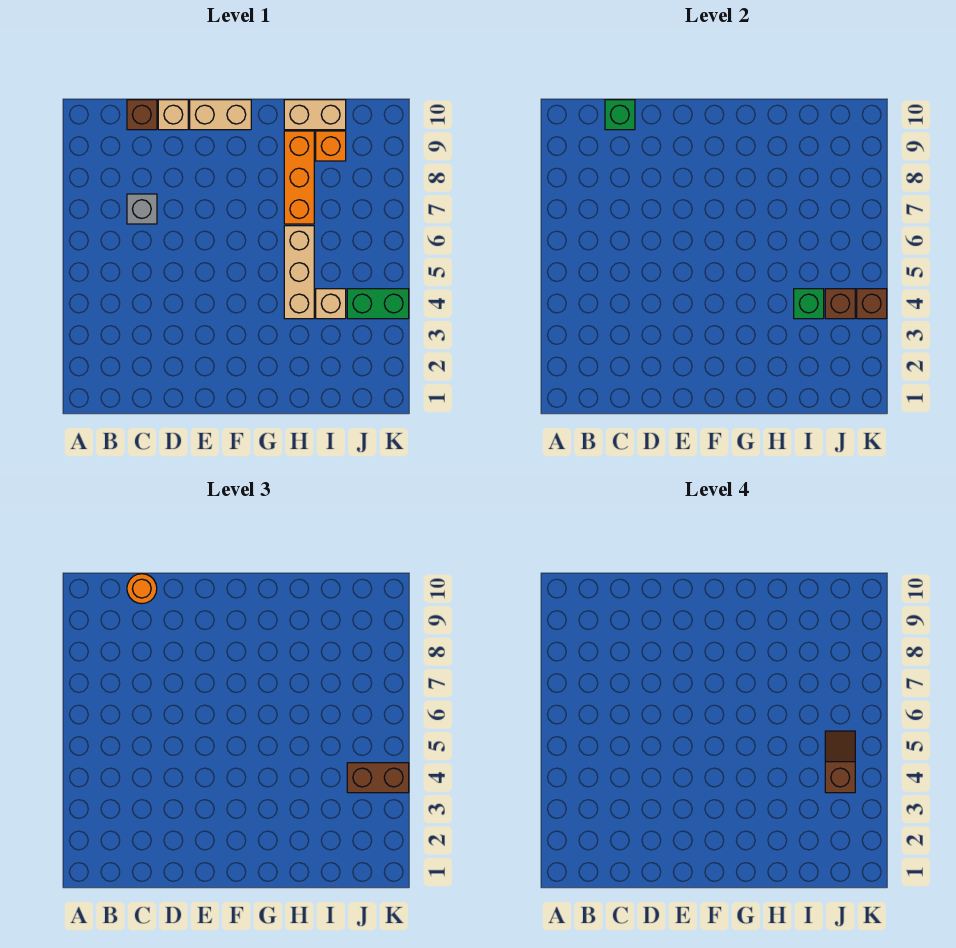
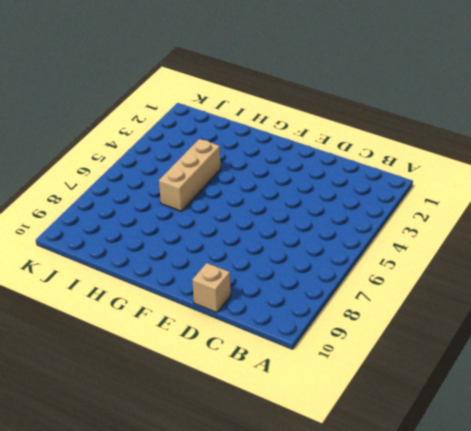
none -> grey brick C7 level 1
none -> brown brick C10 level 1
none -> tan brick E10:F10 level 1

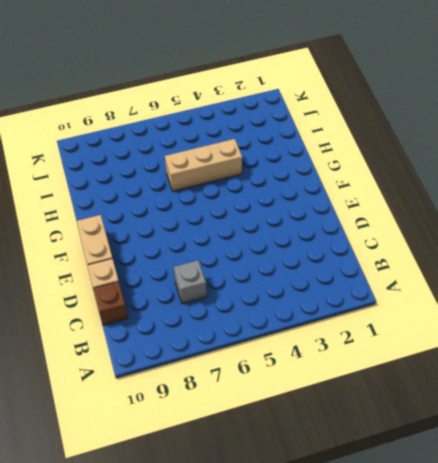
none -> orange brick H7:H9 level 1
none -> tan brick H10:I10 level 1
none -> tan brick I4 level 1

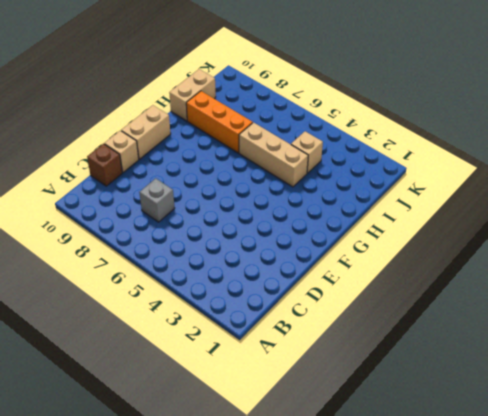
none -> orange brick I9 level 1
none -> green brick J4:K4 level 1
none -> green brick C10 level 2

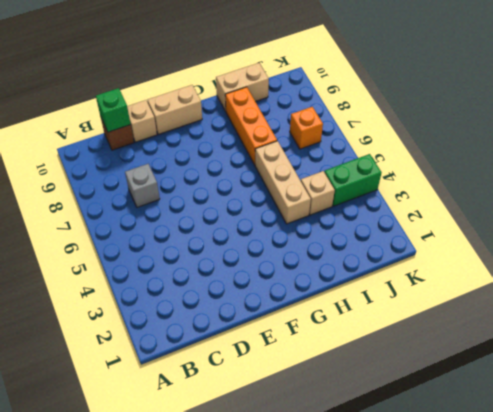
orange brick J7 level 1 -> orange brick I9 level 1
none -> green brick I4 level 2
none -> brown brick J4 level 2
none -> brown brick K4 level 2

